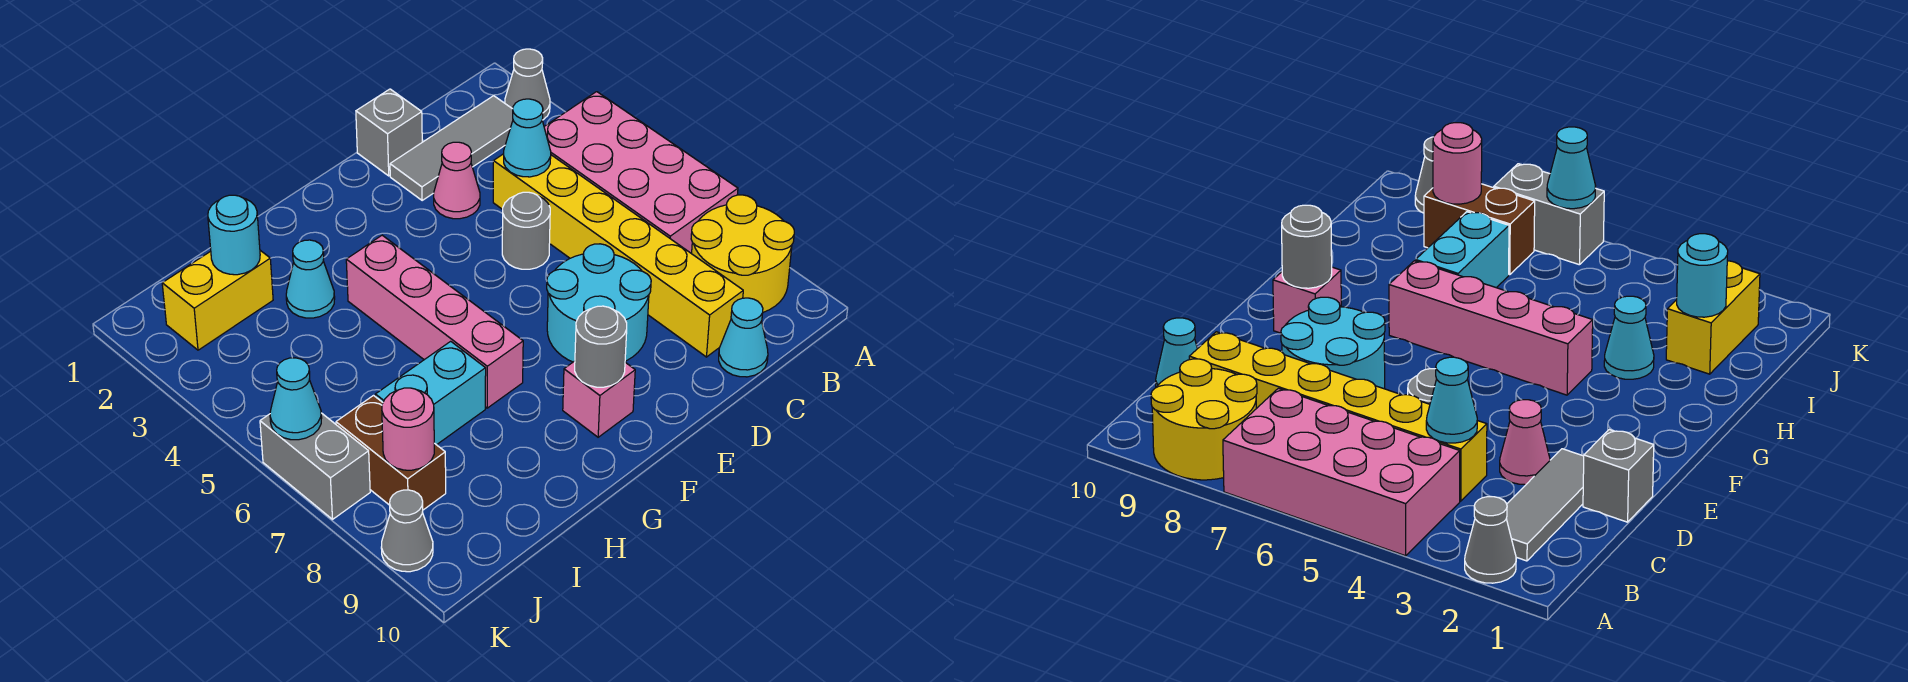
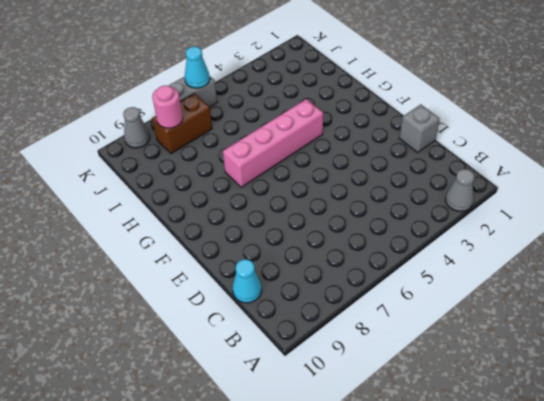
none -> pink brick A4:B7 level 1
none -> yellow round brick A8:B9 level 1
none -> grey tile B2:D2 level 1

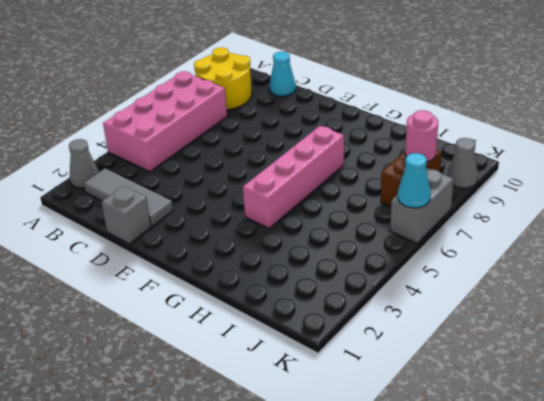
none -> yellow brick C4:C9 level 1
none -> pink cone D3 level 1
none -> grey round brick D5 level 1

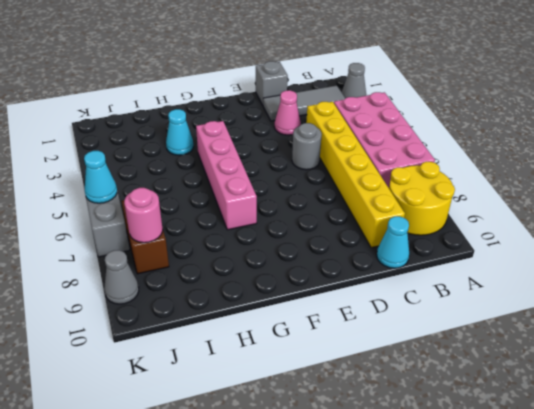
none -> cyan round brick D7:E8 level 1
none -> pink brick F9 level 1
none -> cyan brick H7:I7 level 1

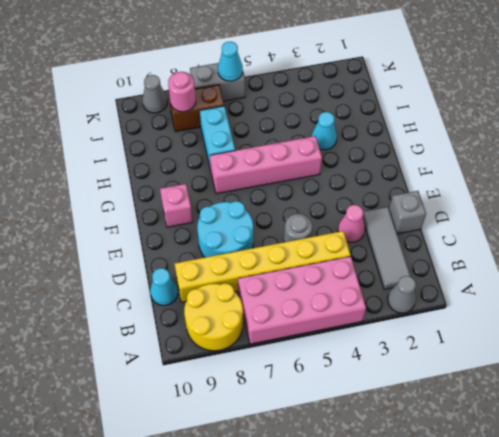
none -> yellow brick I2:J2 level 1
none -> cyan cone C4 level 2
none -> grey round brick F9 level 2

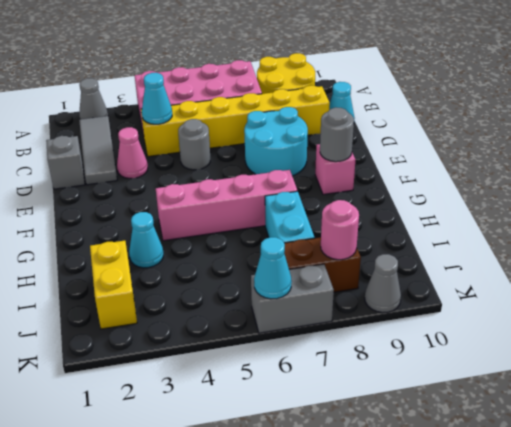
none -> cyan round brick I2 level 2

